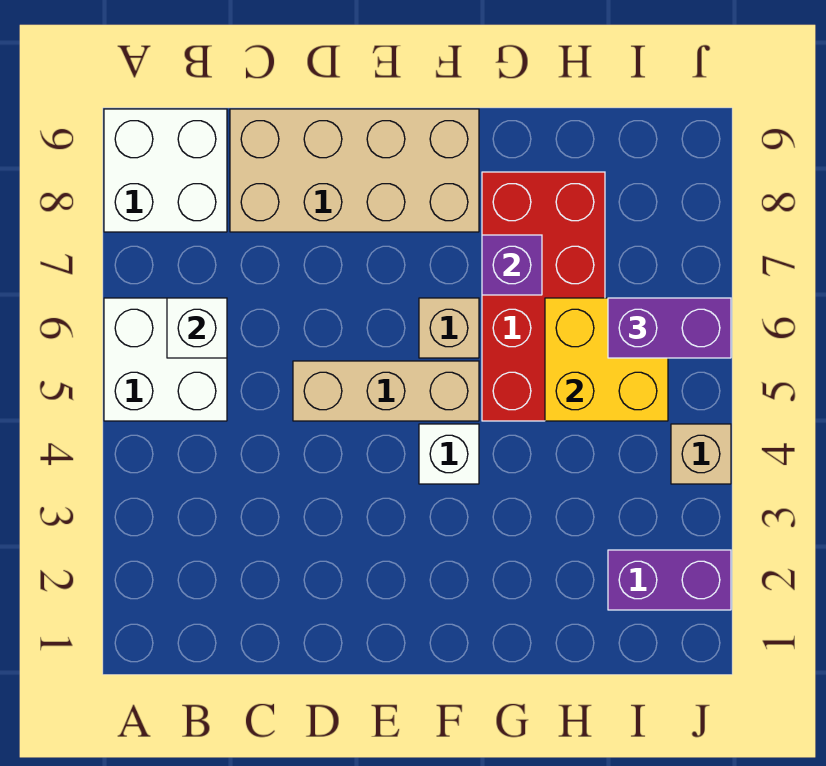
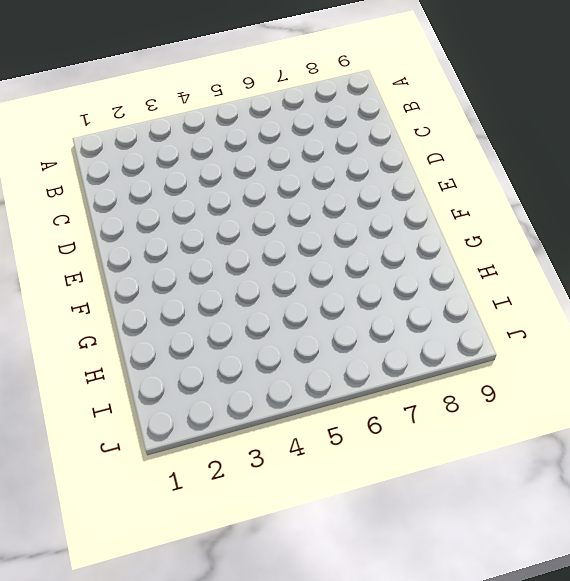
none -> white brick A5:B6 level 1
none -> white brick A8:B9 level 1
none -> tan brick C8:F9 level 1

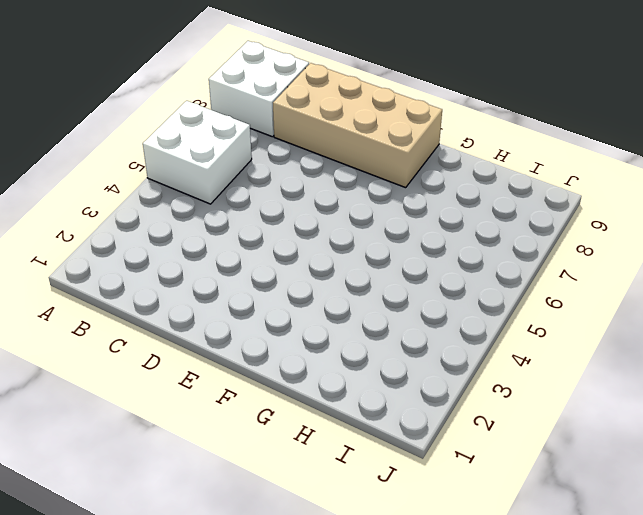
none -> tan brick D5:F5 level 1
none -> white brick F4 level 1
none -> tan brick F6 level 1

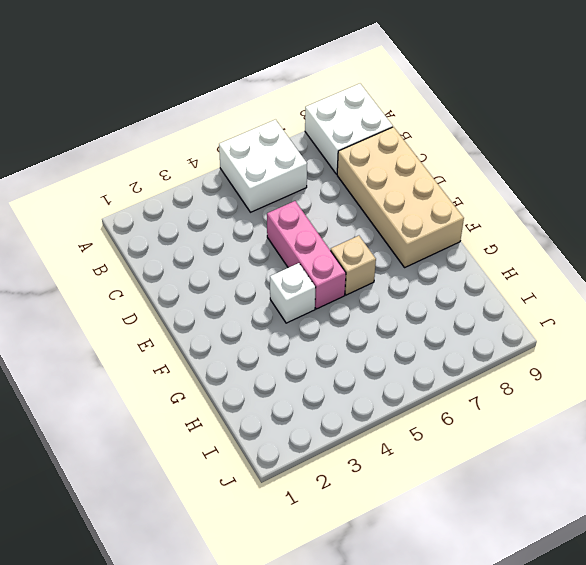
pink brick D5:F5 level 1 -> tan brick D5:F5 level 1
none -> red brick G5:H8 level 1
none -> purple brick I2:J2 level 1
none -> tan brick J4 level 1

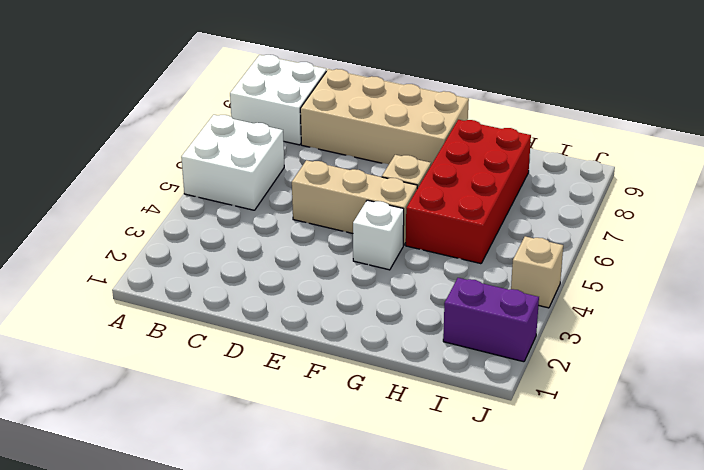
none -> white brick B6 level 2
none -> purple brick G7 level 2
none -> yellow brick H5:I6 level 2

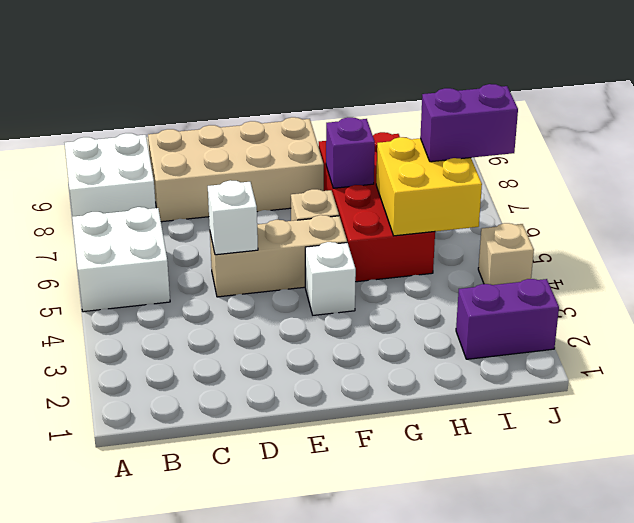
white brick D5 level 2 -> white brick B6 level 2

